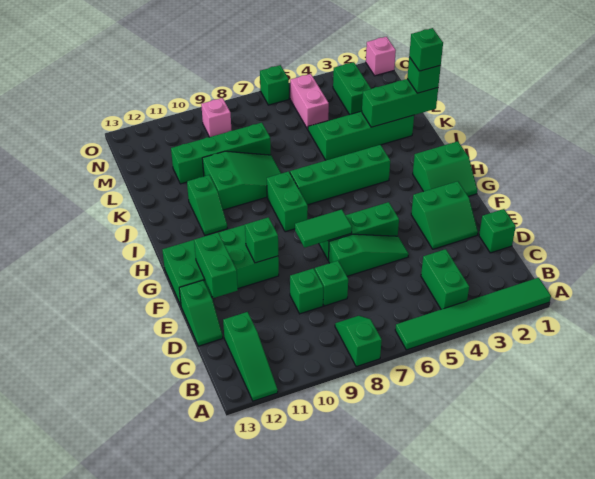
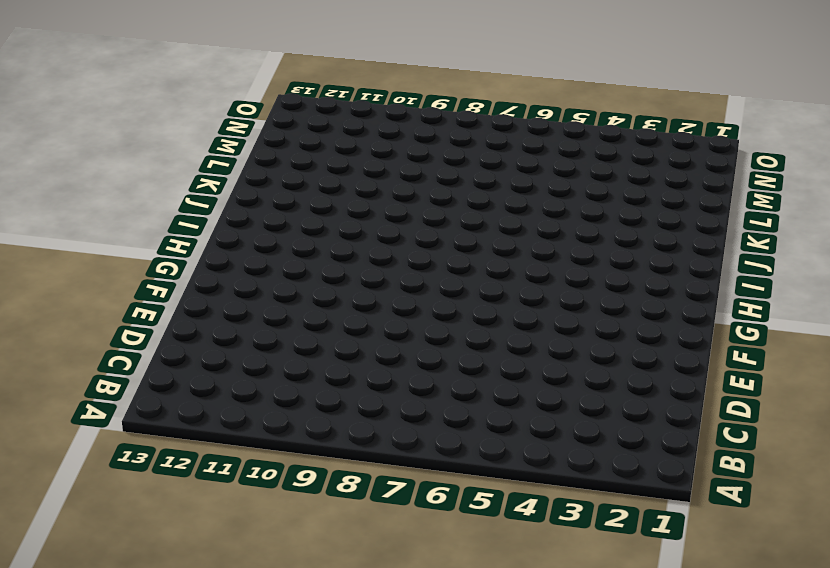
none -> green tile A1:A6 level 1
none -> green slope A8:B8 level 1 top A
none -> green slope A12:C12 level 1 top C
none -> green brick B4:C4 level 1

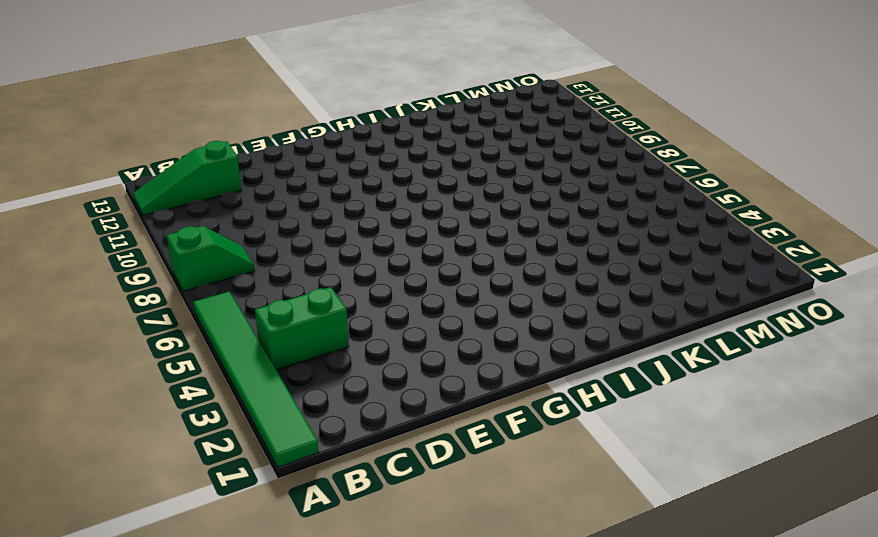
none -> green brick D1 level 1
none -> green brick D8 level 1
none -> green brick D9 level 1
none -> green slope D13:E13 level 1 top E

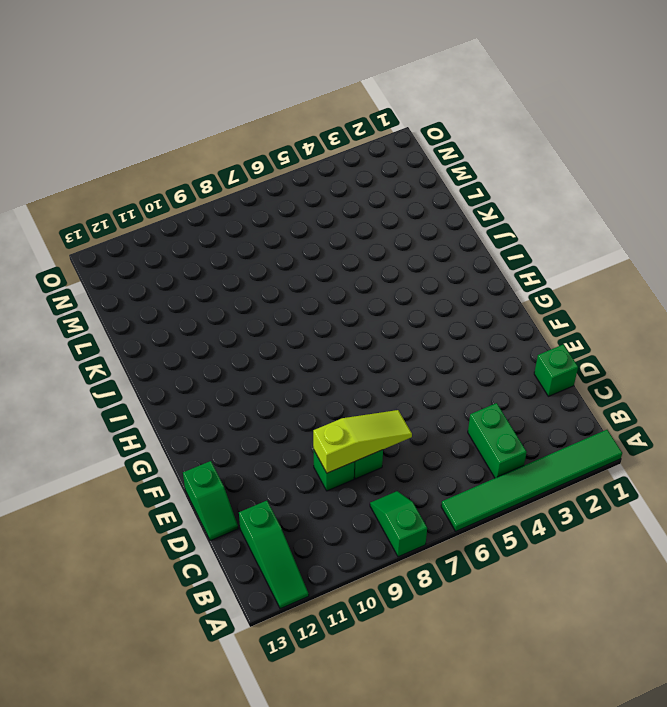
lime slope D7:D9 level 2 top 9 -> none
none -> green slope E2:F3 level 1 top F
none -> green slope E5:E7 level 1 top 7
none -> green brick F5:F7 level 1
none -> green brick F10:G13 level 1

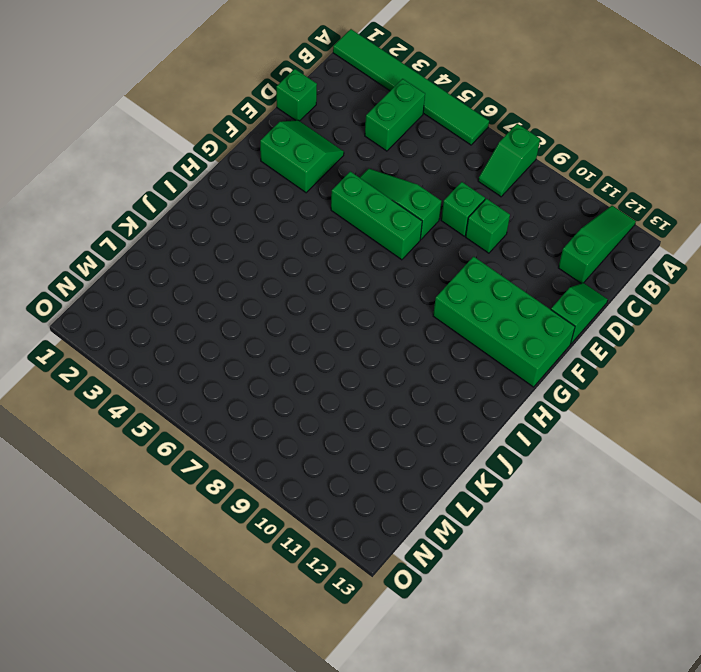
none -> green slope G1:H2 level 1 top H
none -> green brick H8:I8 level 1
none -> green brick I4:I7 level 1
none -> green slope I11:J11 level 1 top J

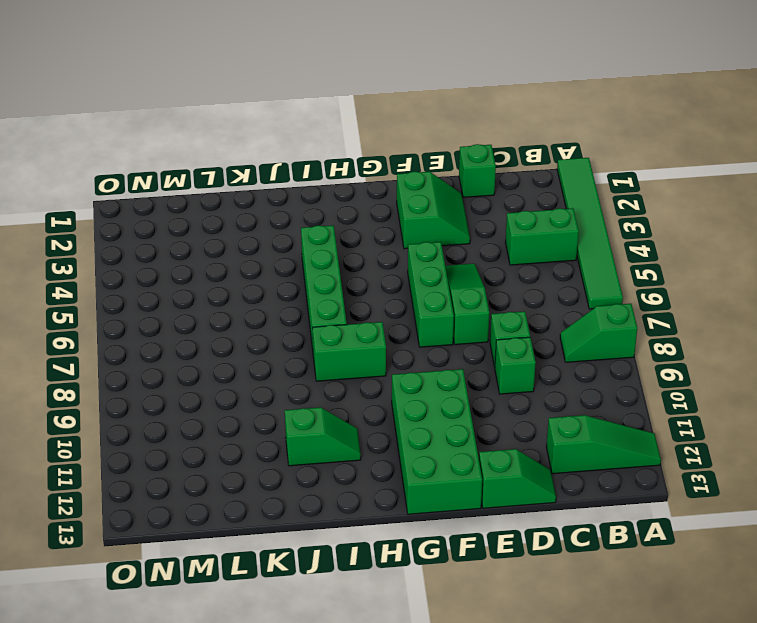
none -> green slope G1:H2 level 1 top H
none -> green slope J8:K10 level 1 top 10
none -> green slope K2:L5 level 1 top K
none -> green brick L8:L11 level 1

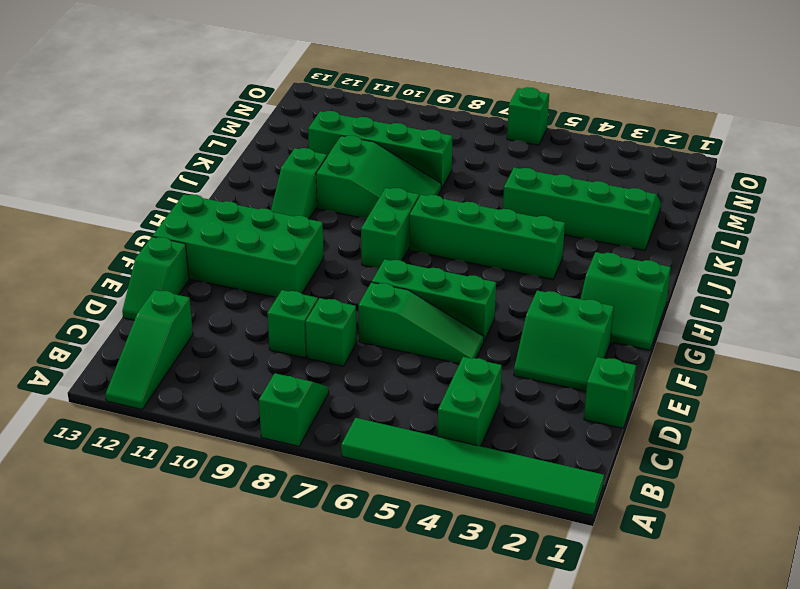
none -> green brick M3:N3 level 1
none -> pink brick M5:N5 level 1
none -> pink brick N9 level 1
none -> pink brick O1 level 1

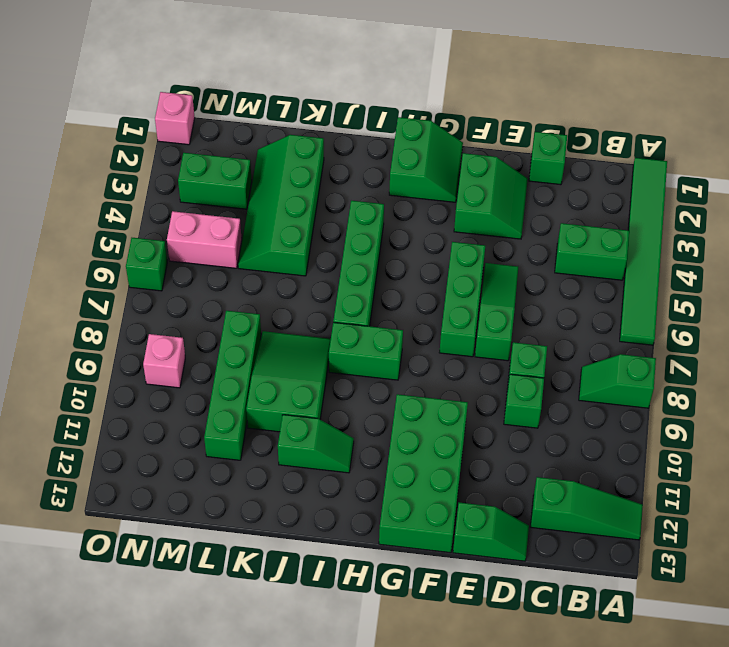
none -> green brick E12:F12 level 2
none -> green tile F7:F8 level 2
none -> green brick F10 level 2
none -> green brick K1:K3 level 2

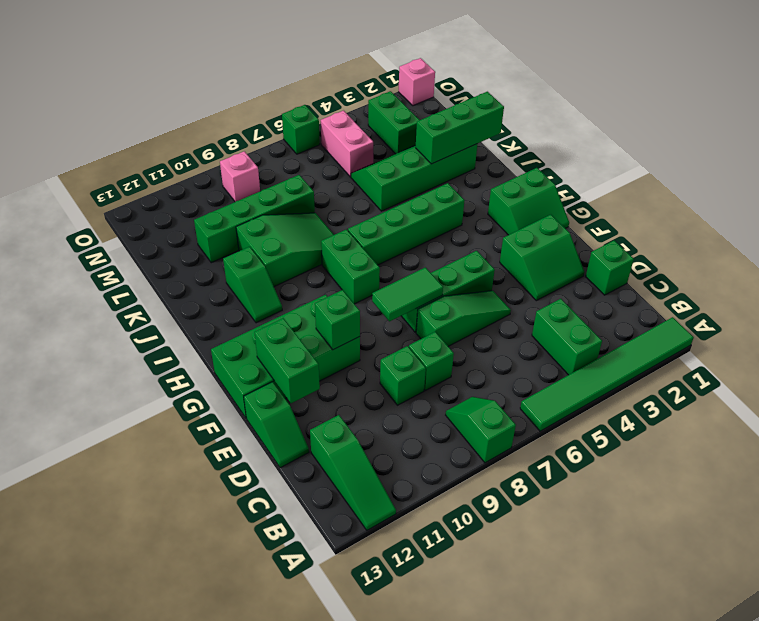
none -> green brick K1 level 3
none -> green brick K1 level 4

